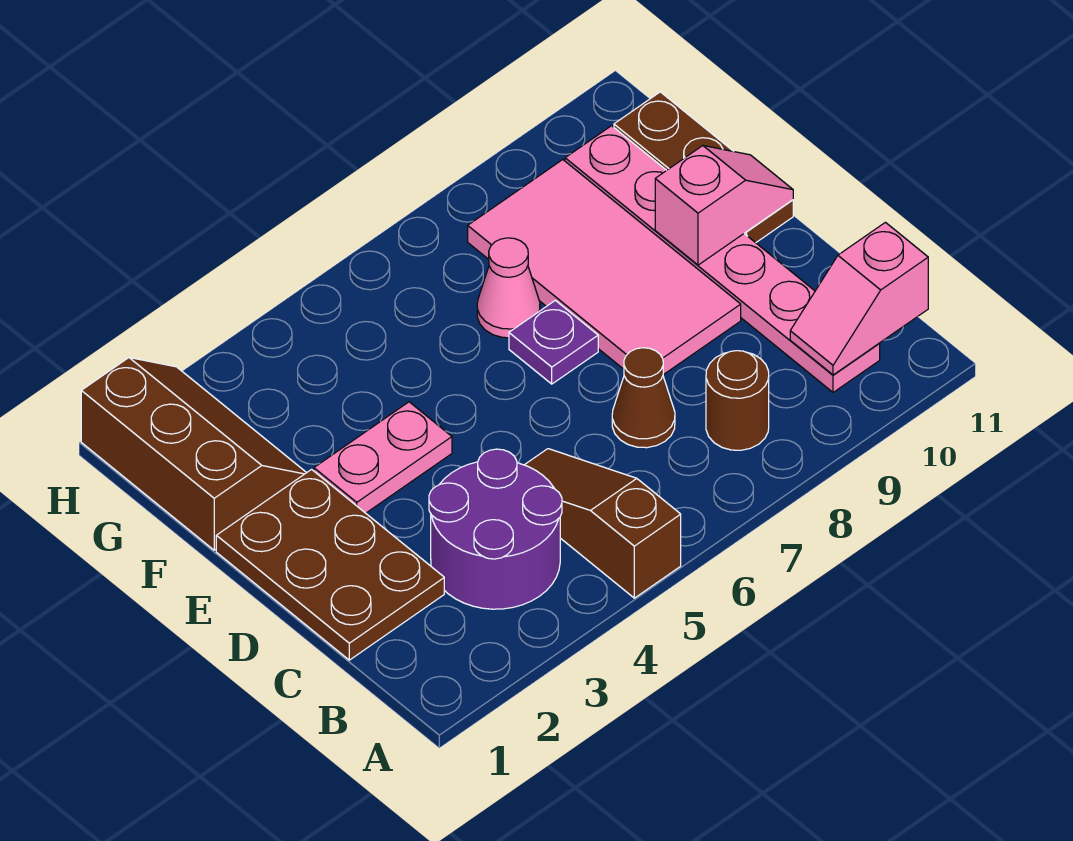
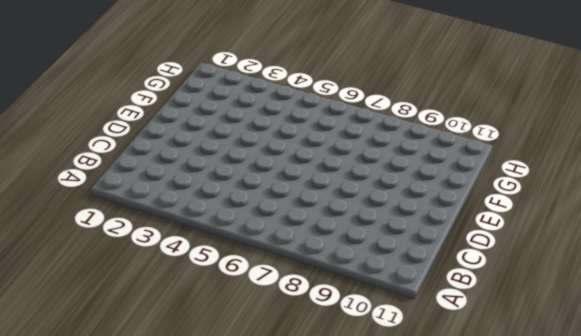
none -> brown slope A5:C5 level 1 top A
none -> purple round brick B3:C4 level 1
none -> brown round brick B8 level 1

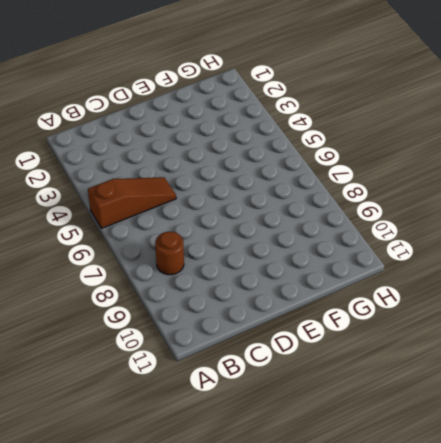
none -> purple round brick B3:C4 level 1
none -> pink plate B10:G10 level 1
none -> brown plate C1:E2 level 1

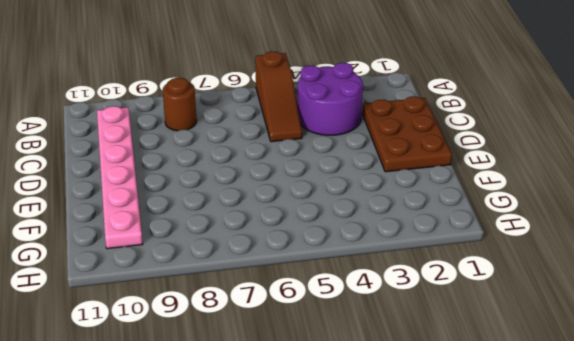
none -> brown cone C7 level 1
none -> pink tile D8:G9 level 1
none -> pink plate E3:E4 level 1

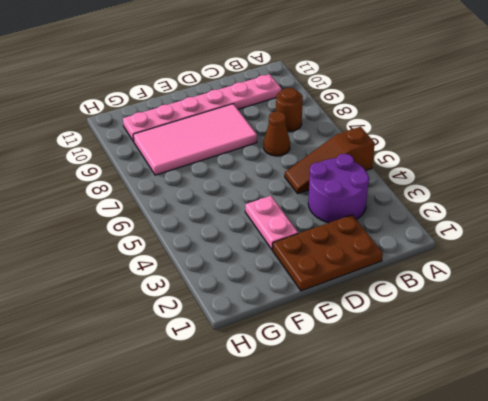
none -> purple plate E7 level 1
none -> brown plate E11:G11 level 1
none -> brown slope F1:H2 level 1 top 1

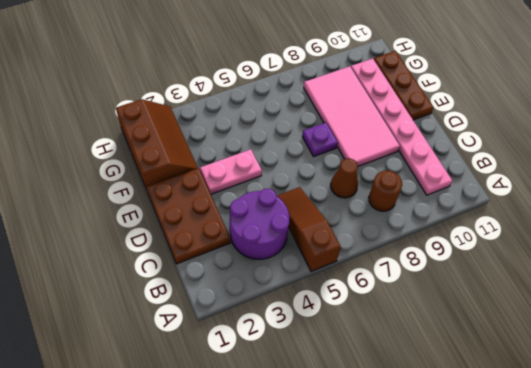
none -> pink cone F7 level 1
none -> pink slope B10:B11 level 2 top 11
none -> pink slope E10:E11 level 2 top 10

